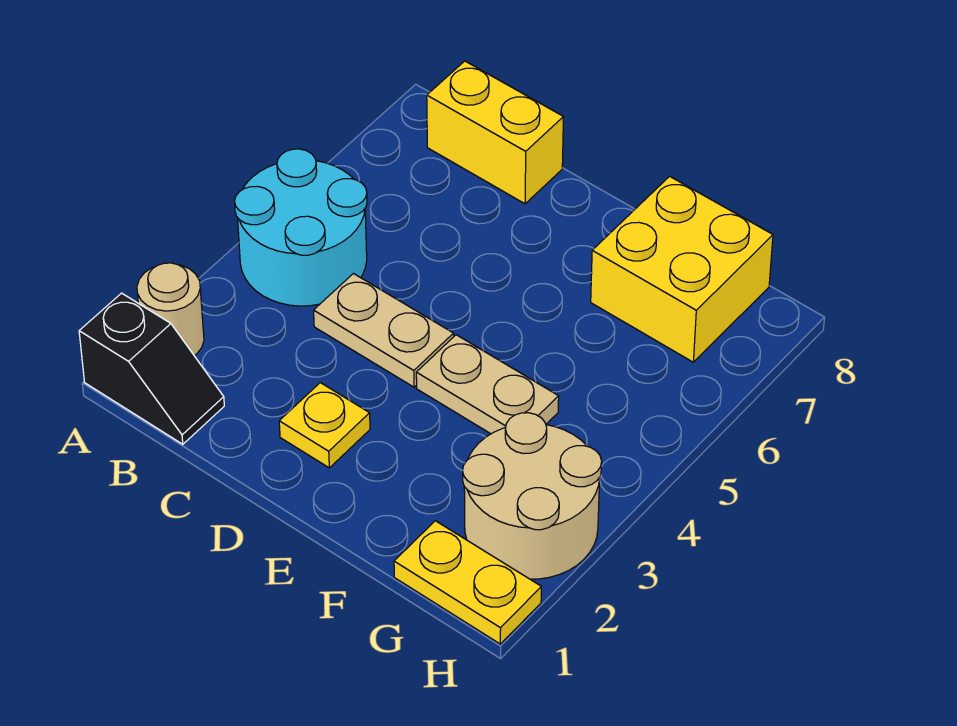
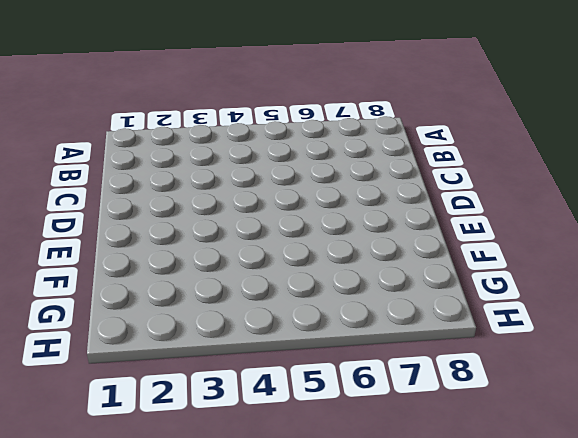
none -> black slope A1:B1 level 1 top A
none -> tan round brick A2 level 1

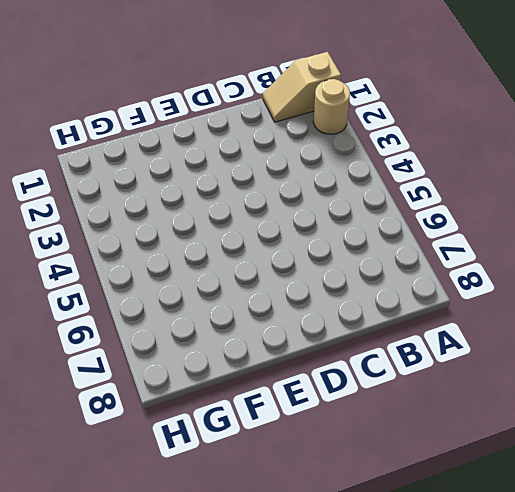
tan slope A1:B1 level 1 top A -> black slope A1:B1 level 1 top A
none -> cyan round brick A4:B5 level 1
none -> yellow brick B8:C8 level 1

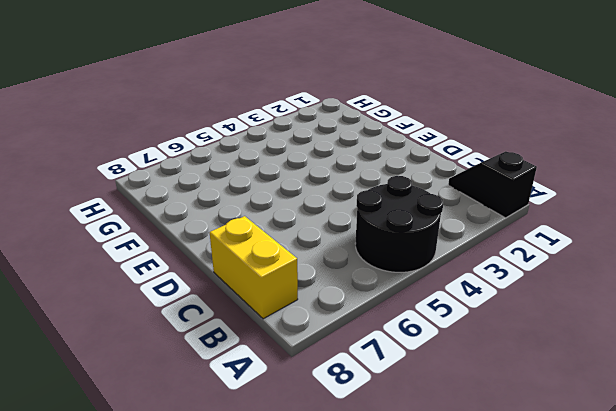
black round brick A4:B5 level 1 -> cyan round brick A4:B5 level 1
none -> tan round brick A2 level 1
none -> tan plate C4:D4 level 1

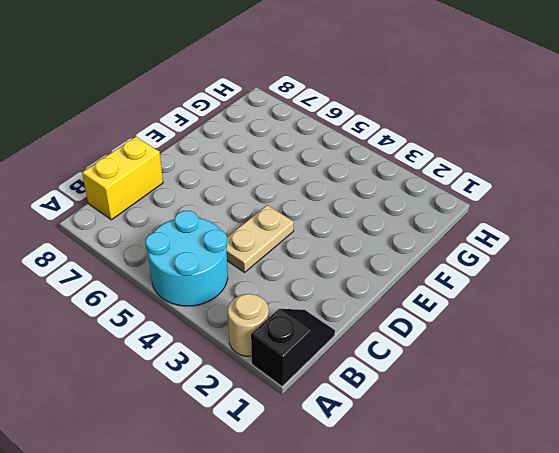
none -> yellow plate D2 level 1
none -> tan plate E4:F4 level 1

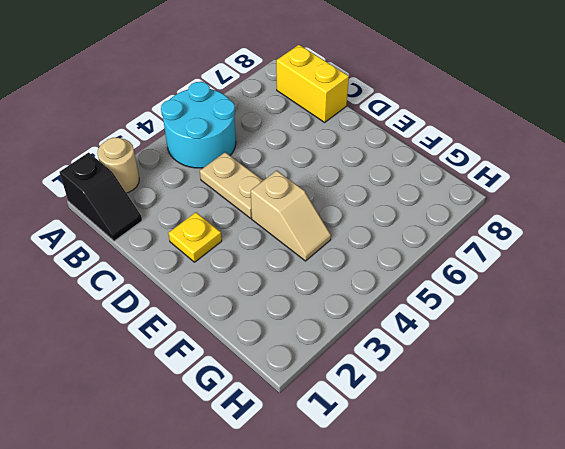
tan slope E4:F4 level 1 top E -> tan plate E4:F4 level 1
none -> yellow brick F7:G8 level 1
none -> yellow plate G1:H1 level 1

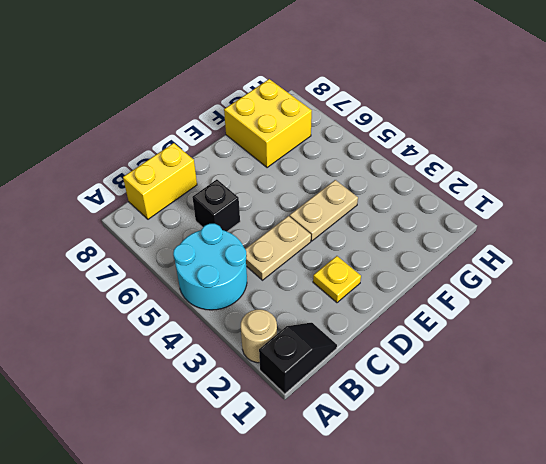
black brick C6 level 1 -> none
none -> yellow plate G1:H1 level 1
none -> tan round brick G2:H3 level 1

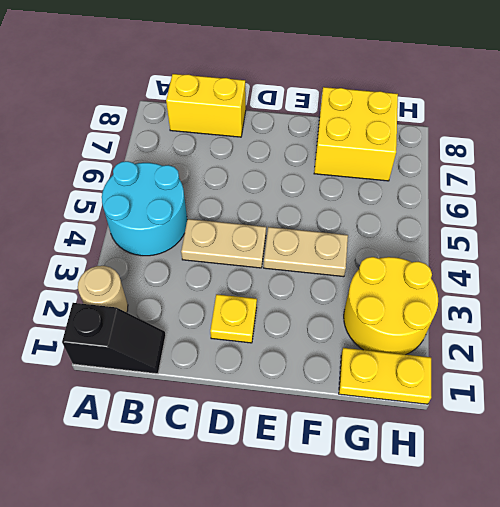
yellow round brick G2:H3 level 1 -> tan round brick G2:H3 level 1

